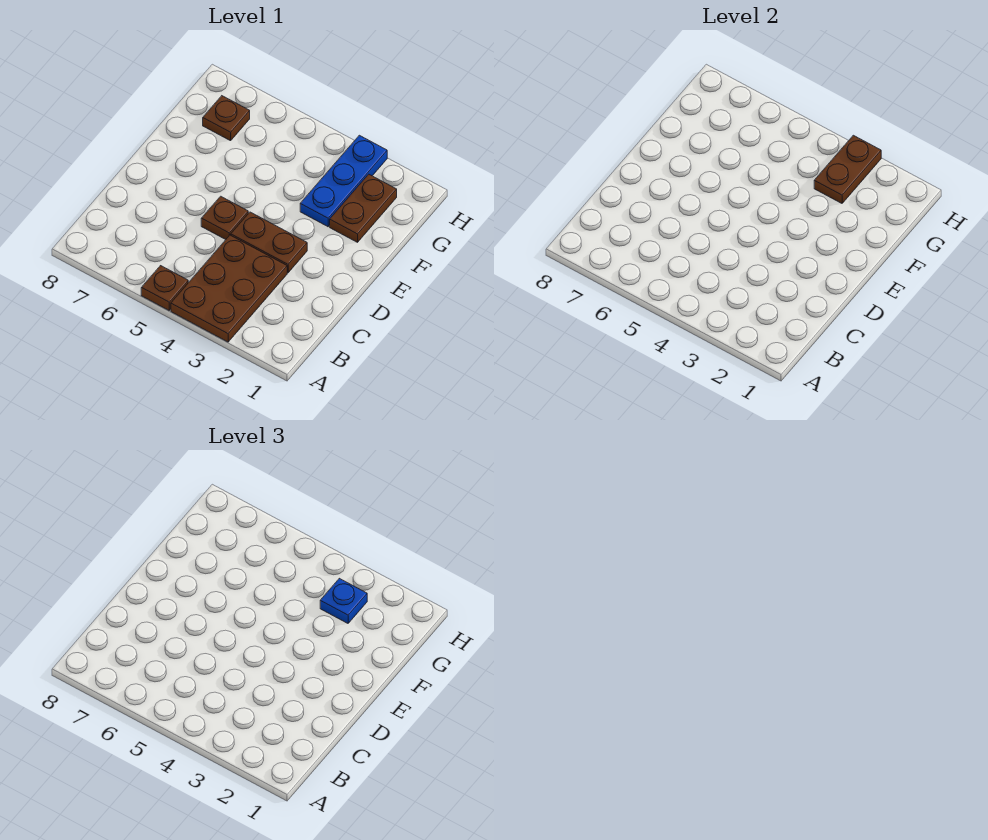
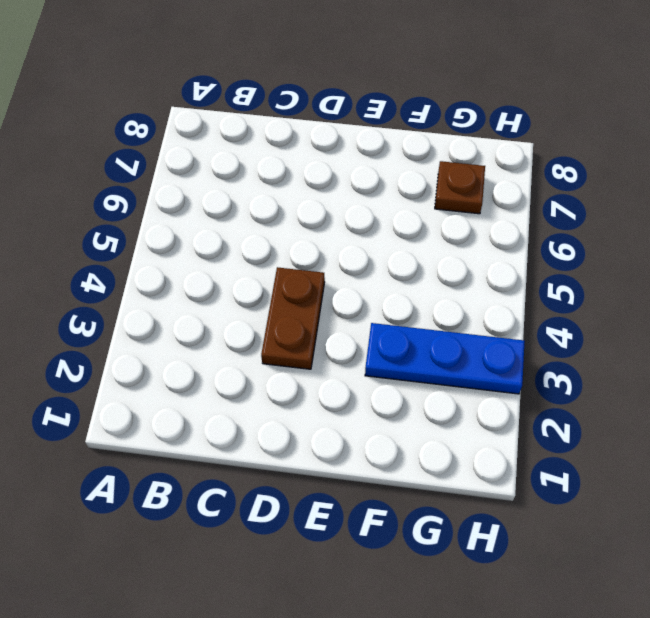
none -> brown plate A3:C4 level 1
none -> brown plate A5 level 1

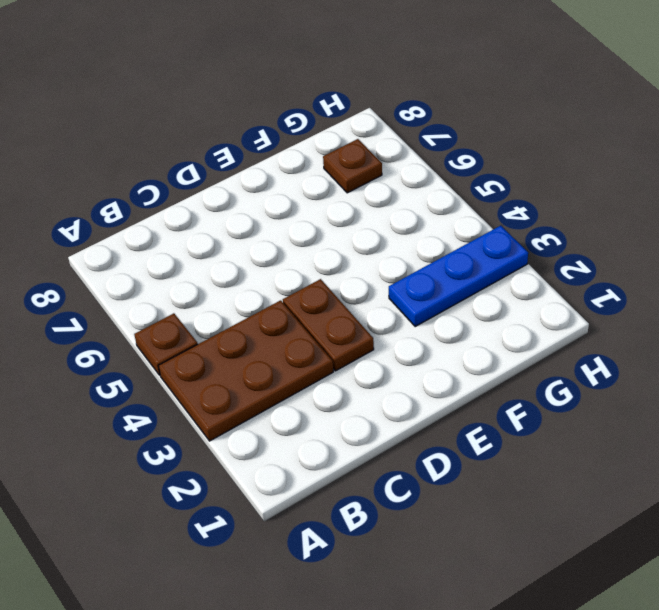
none -> brown plate D5 level 1
none -> brown plate F2:G2 level 1

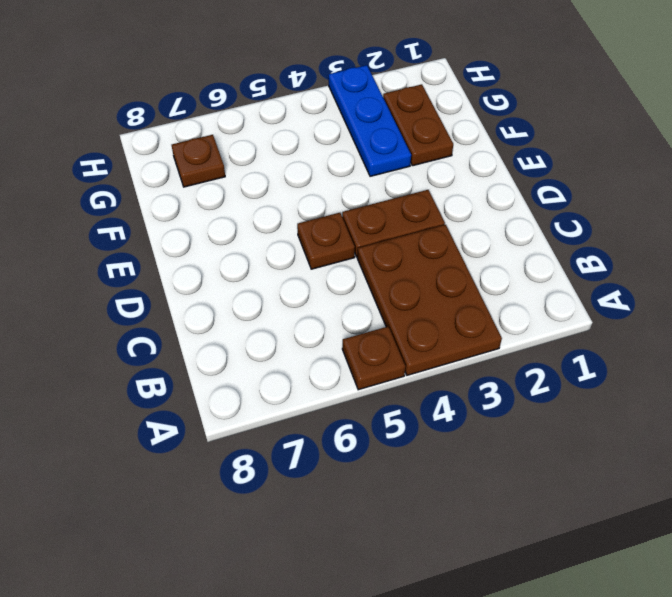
none -> brown plate G3:H3 level 2
none -> blue plate G3 level 3

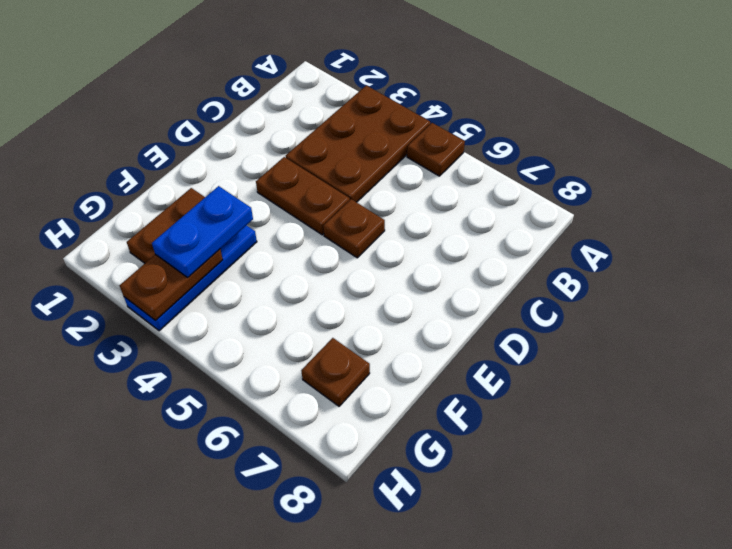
blue plate F3:G3 level 3 -> blue plate G3 level 3

